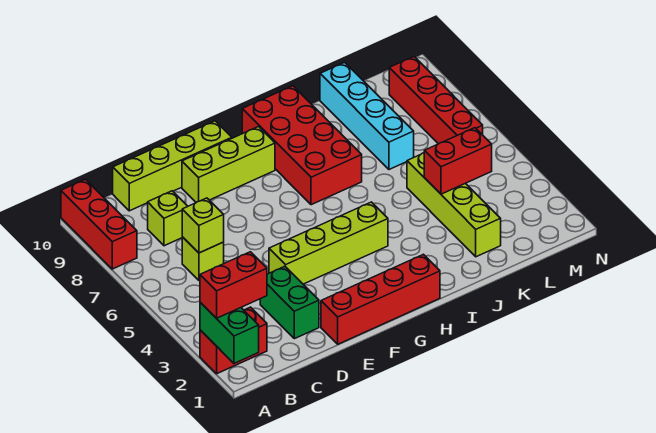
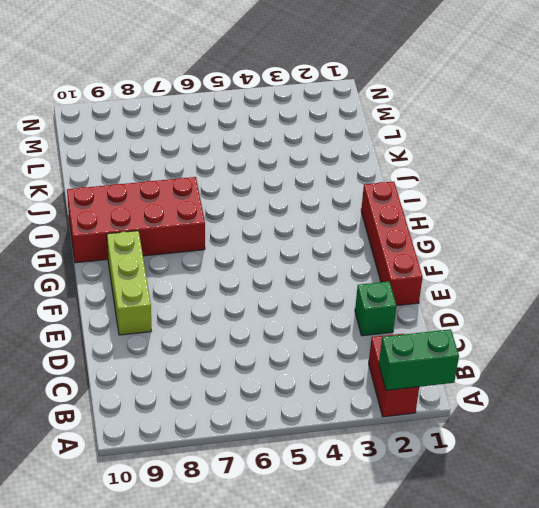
green brick D2 level 1 -> green brick D2:D3 level 1
none -> red brick A8:A10 level 1
none -> lime brick C6 level 1
none -> lime brick C8 level 1

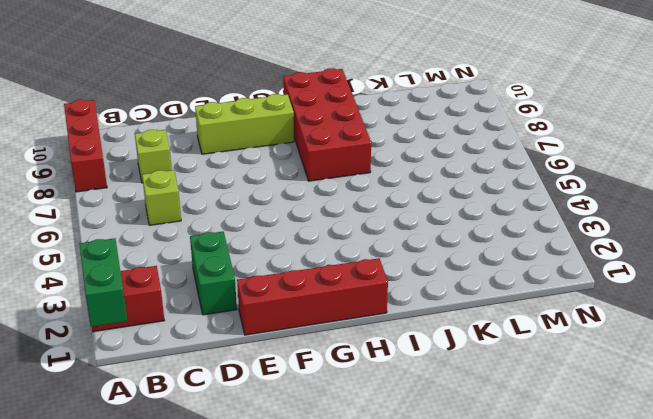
none -> lime brick C10:F10 level 1
none -> lime brick E4:H4 level 1
none -> lime brick K2:K5 level 1

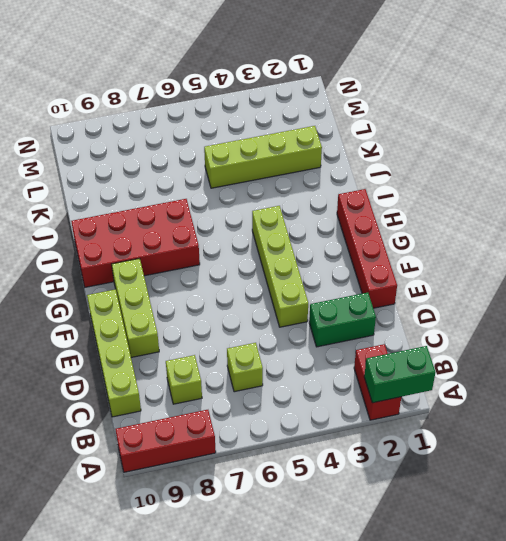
none -> cyan brick K7:K10 level 1
none -> red brick M6:M9 level 1
none -> lime brick C6 level 2

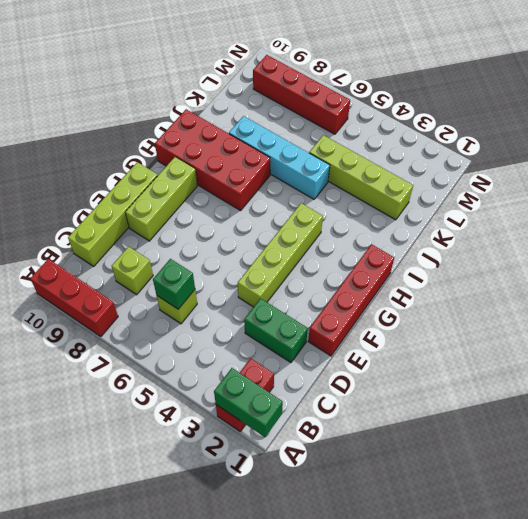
green brick C6 level 2 -> lime brick C6 level 2
cyan brick J5:J8 level 1 -> cyan brick K7:K10 level 1
none -> red brick K4:L4 level 2
none -> red brick A2:B2 level 3

